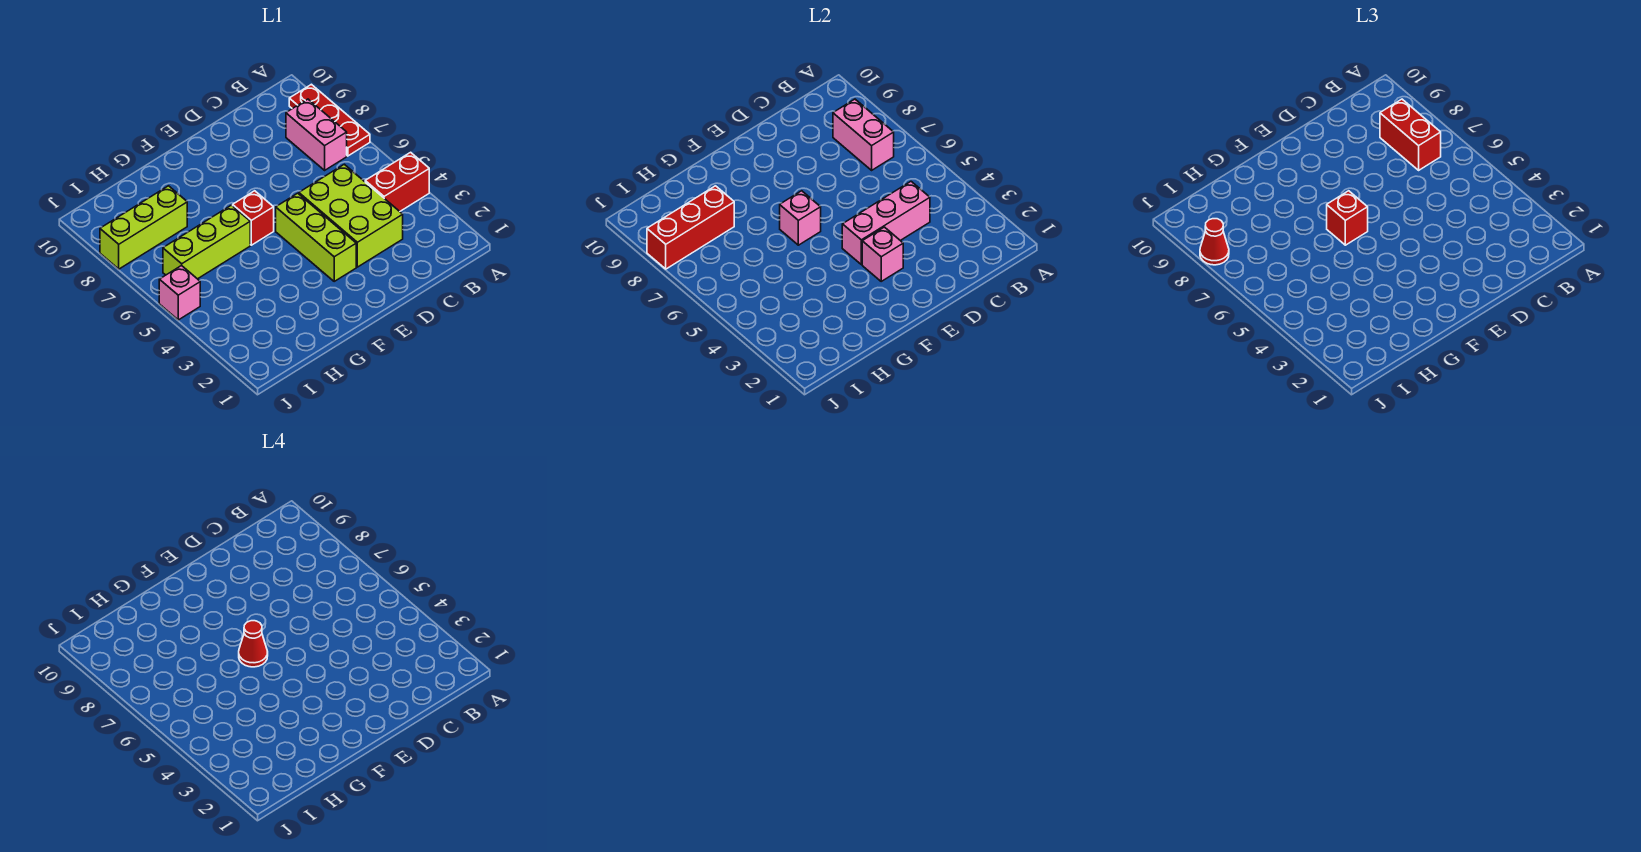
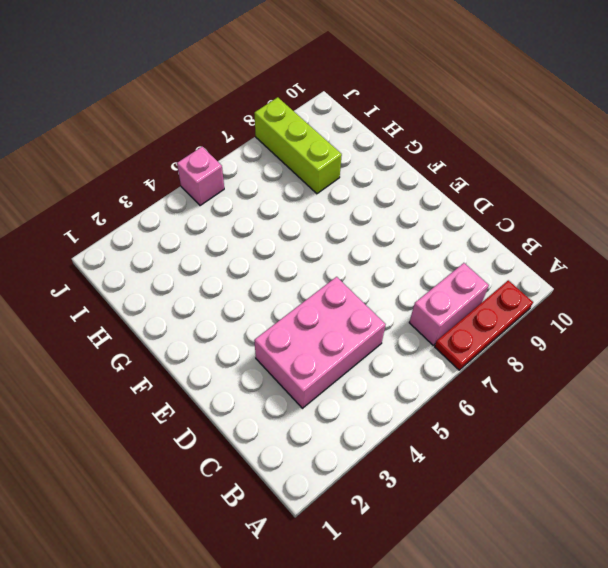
pink brick C3:D5 level 1 -> lime brick C3:D5 level 1
none -> red brick A4:B4 level 1
none -> lime brick E3:E5 level 1
none -> red brick F6 level 1

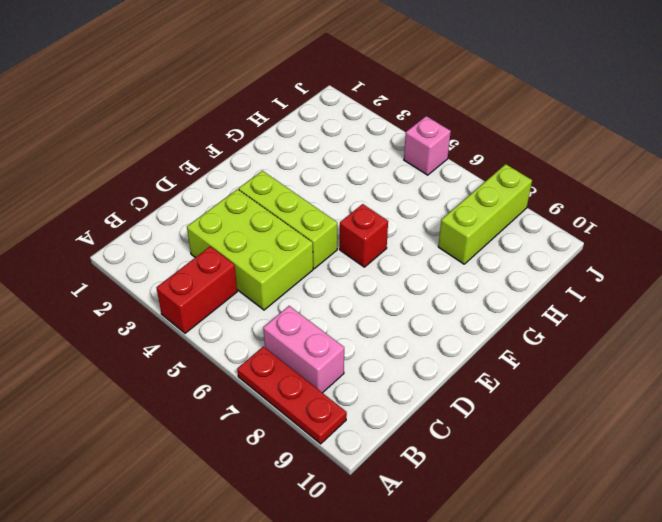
none -> lime brick G6:I6 level 1
none -> pink brick B7:B8 level 2
none -> pink brick C4:E4 level 2

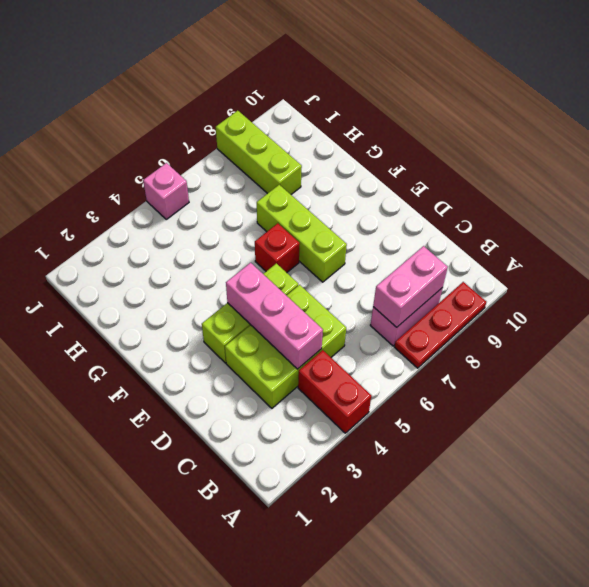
lime brick E7:G7 level 1 -> lime brick G6:I6 level 1
none -> pink brick E3 level 2
none -> pink brick F6 level 2
none -> red brick H8:J8 level 2

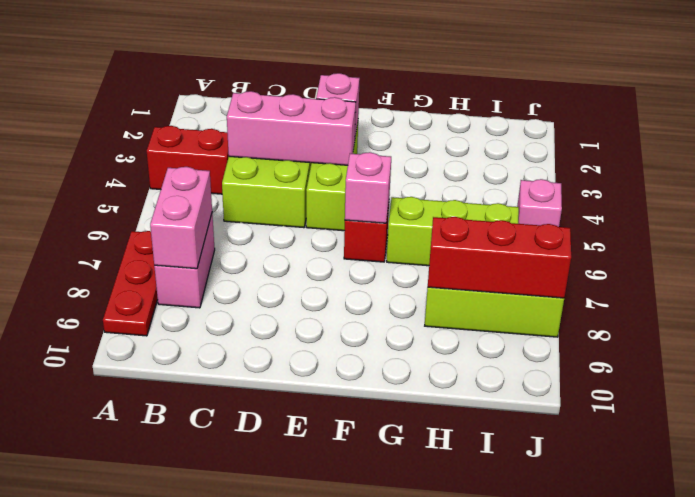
none -> red brick B7:B8 level 3
none -> red brick F6 level 3
none -> red cone J8 level 3

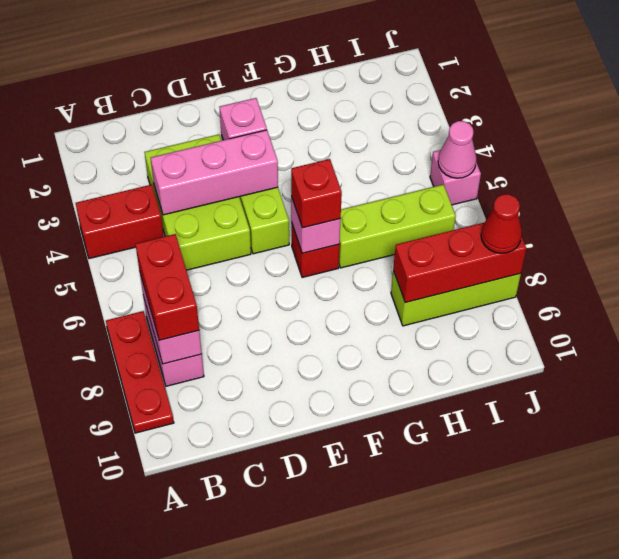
pink cone J5 level 2 -> none
none -> red cone F6 level 4

